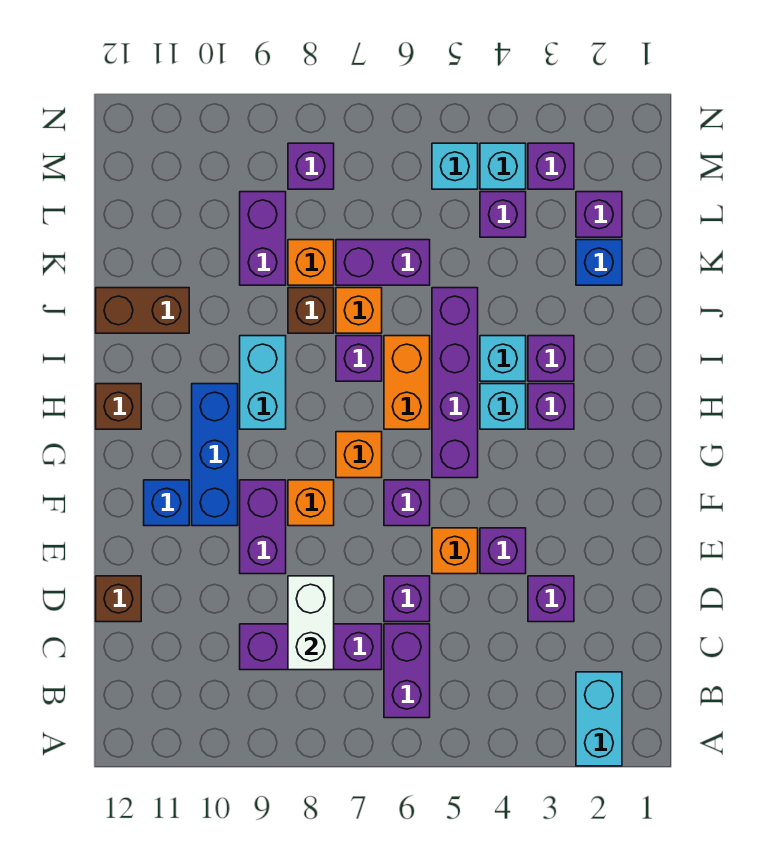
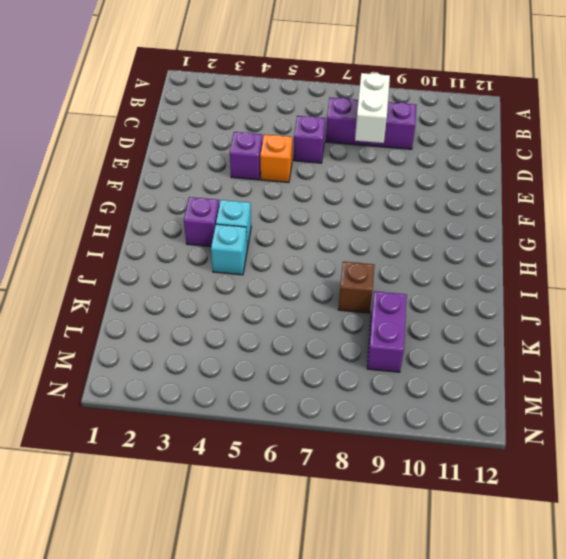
none -> cyan brick A2:B2 level 1
none -> purple brick B6:C6 level 1
none -> purple brick D3 level 1
none -> brown brick D12 level 1

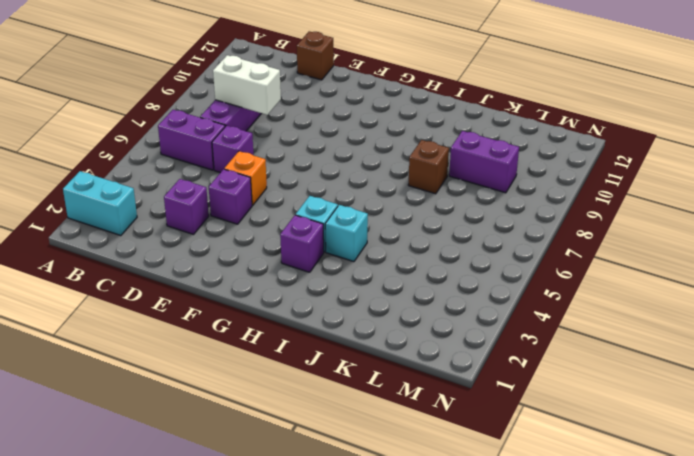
none -> purple brick E9:F9 level 1
none -> purple brick F6 level 1
none -> orange brick F8 level 1
none -> blue brick F10:H10 level 1

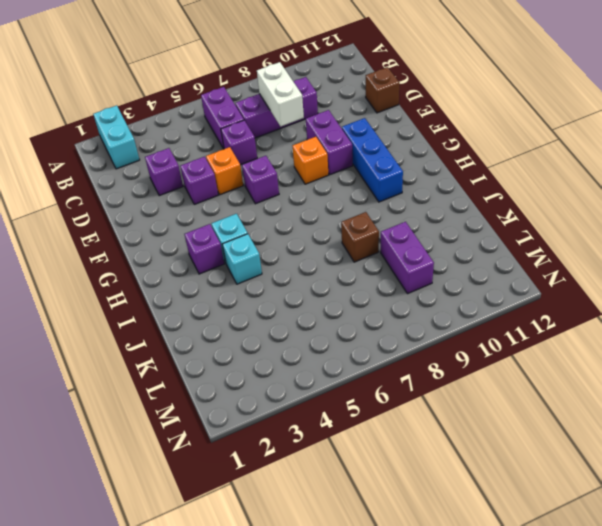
none -> blue brick F11 level 1
none -> purple brick G5:J5 level 1
none -> orange brick G7 level 1
none -> orange brick H6:I6 level 1

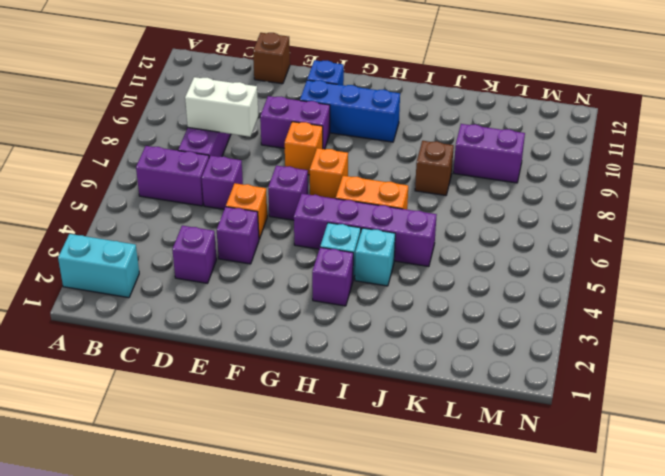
none -> cyan brick H9:I9 level 1
none -> brown brick H12 level 1
none -> purple brick I3 level 1
none -> purple brick I7 level 1

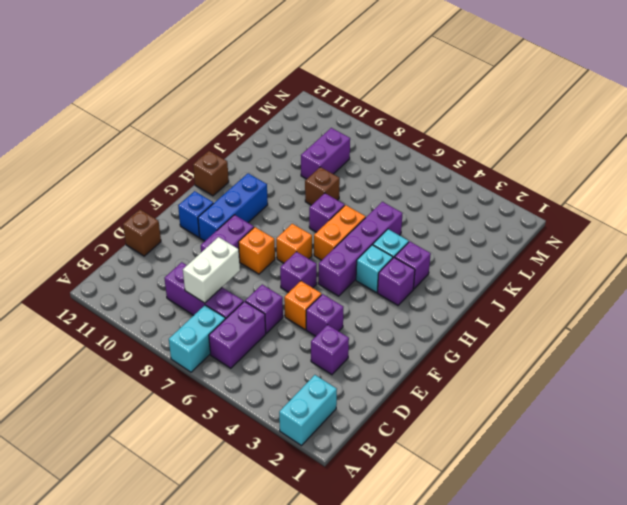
cyan brick A7:B7 level 1 -> cyan brick H9:I9 level 1
none -> orange brick J7 level 1
none -> brown brick J11:J12 level 1
none -> blue brick K2 level 1
none -> purple brick K6:K7 level 1

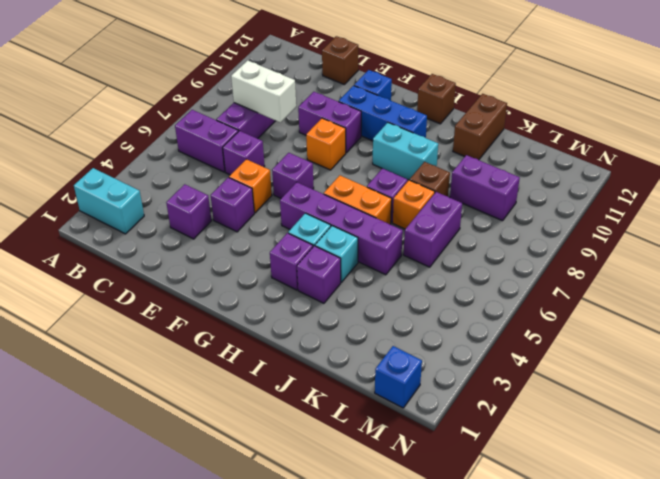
blue brick M1 level 1 -> blue brick K2 level 1
none -> orange brick G7 level 1
none -> orange brick K8 level 1
none -> purple brick L2 level 1
none -> purple brick L4 level 1

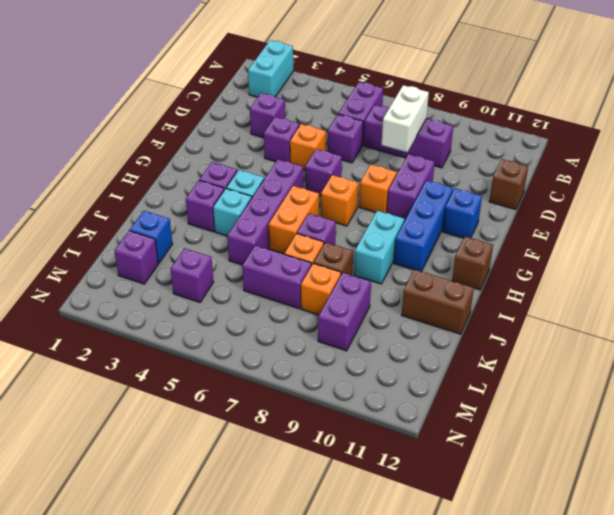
none -> purple brick M3 level 1
none -> cyan brick M4 level 1
none -> cyan brick M5 level 1
none -> purple brick M8 level 1

